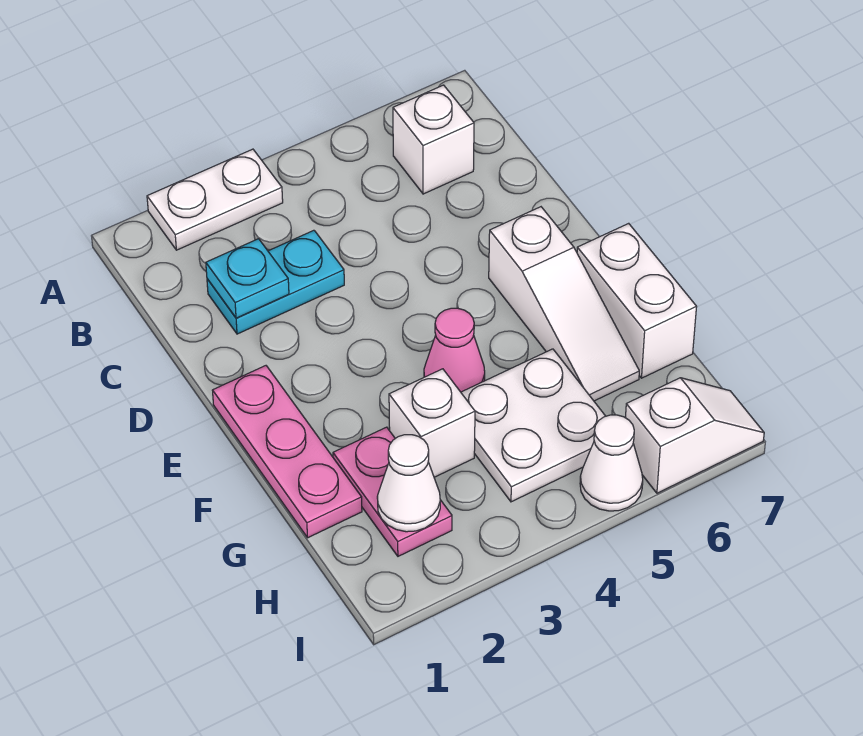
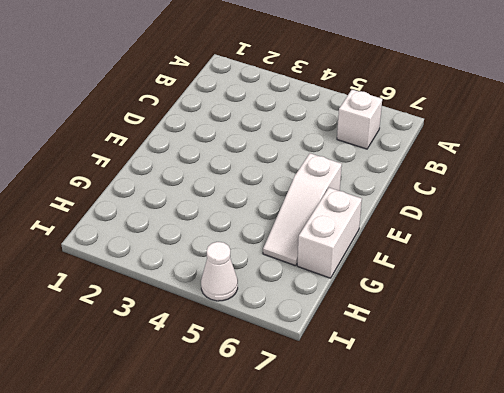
none -> white plate A2:A3 level 1
none -> cyan plate C2:C3 level 1
none -> pink plate E1:G1 level 1

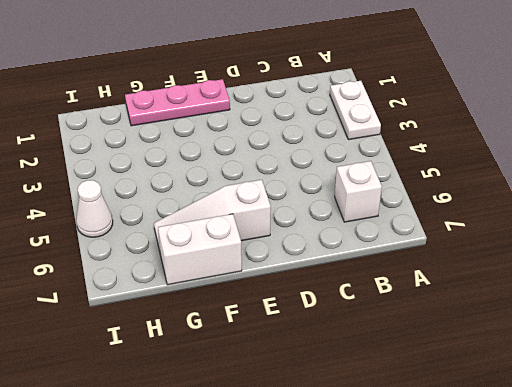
none -> cyan plate C2:C3 level 1
none -> pink cone F4 level 1
none -> pink plate G2:H2 level 1

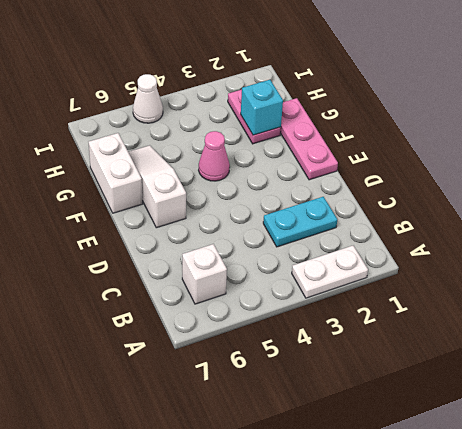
cyan brick G2 level 2 -> none
none -> white brick G3 level 1
none -> white plate G4:H5 level 1
none -> white slope I6:I7 level 1 top 6

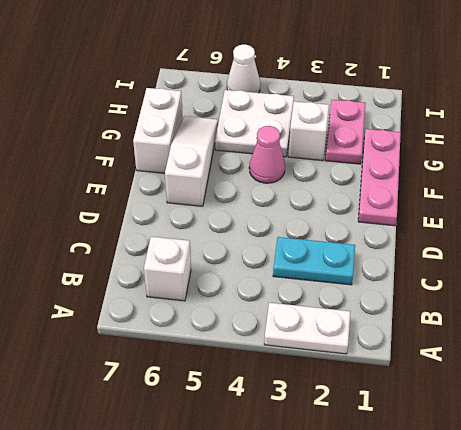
none -> white slope I6:I7 level 1 top 6
none -> cyan plate C2 level 2
none -> white cone H2 level 2

